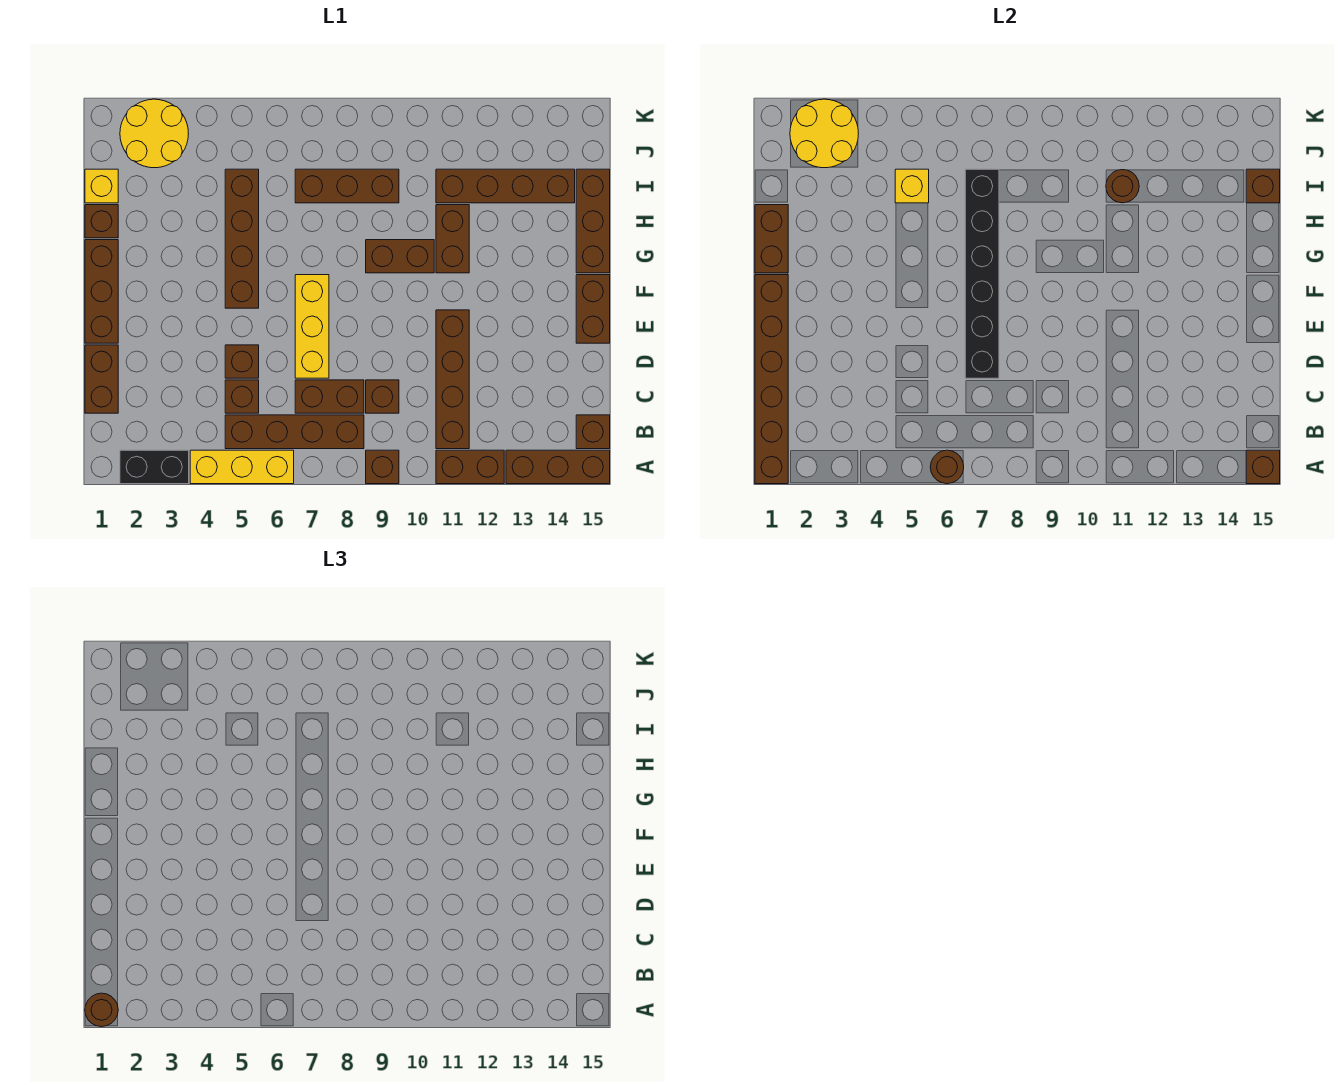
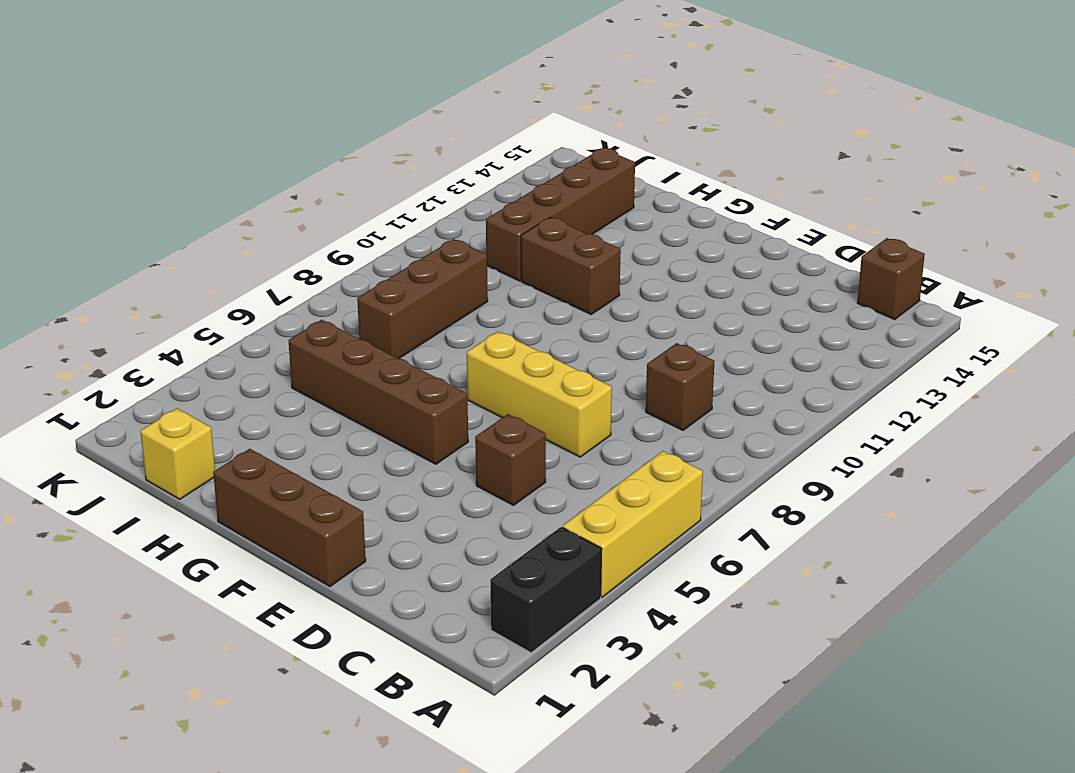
none -> brown brick A9 level 1
none -> brown brick A11:A12 level 1
none -> brown brick A13:A15 level 1
none -> brown brick B5:B8 level 1

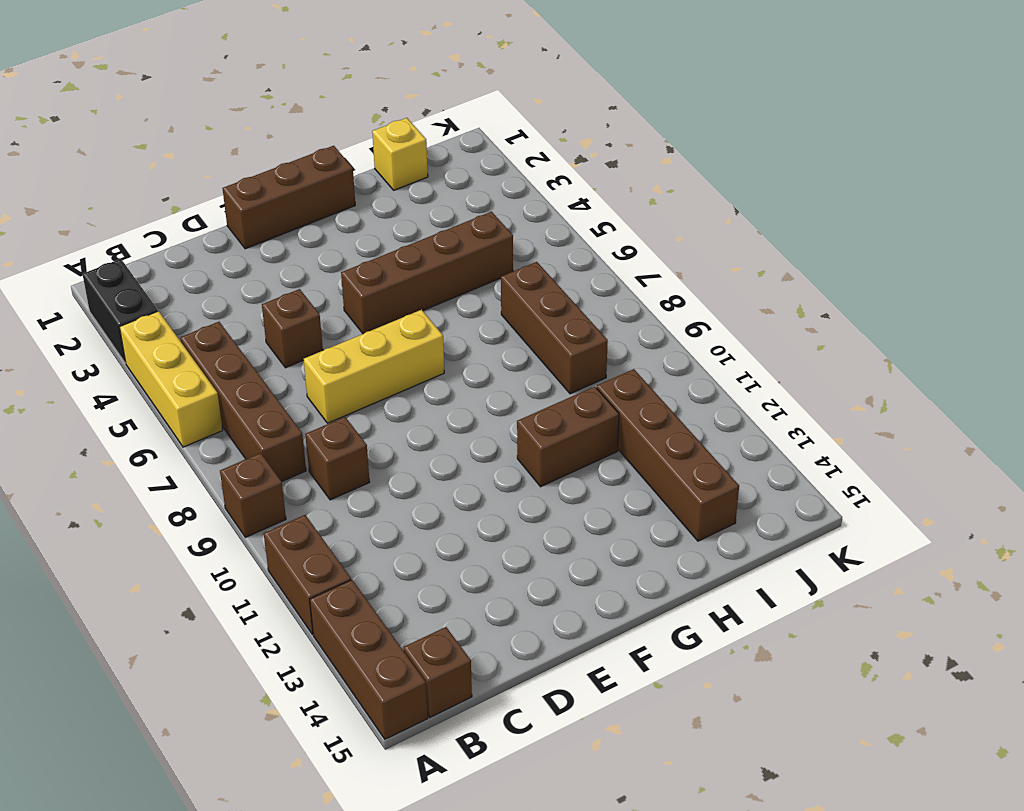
none -> brown brick B11:E11 level 1
none -> brown brick C1:D1 level 1
none -> brown brick C5 level 1
none -> brown brick C7:C8 level 1

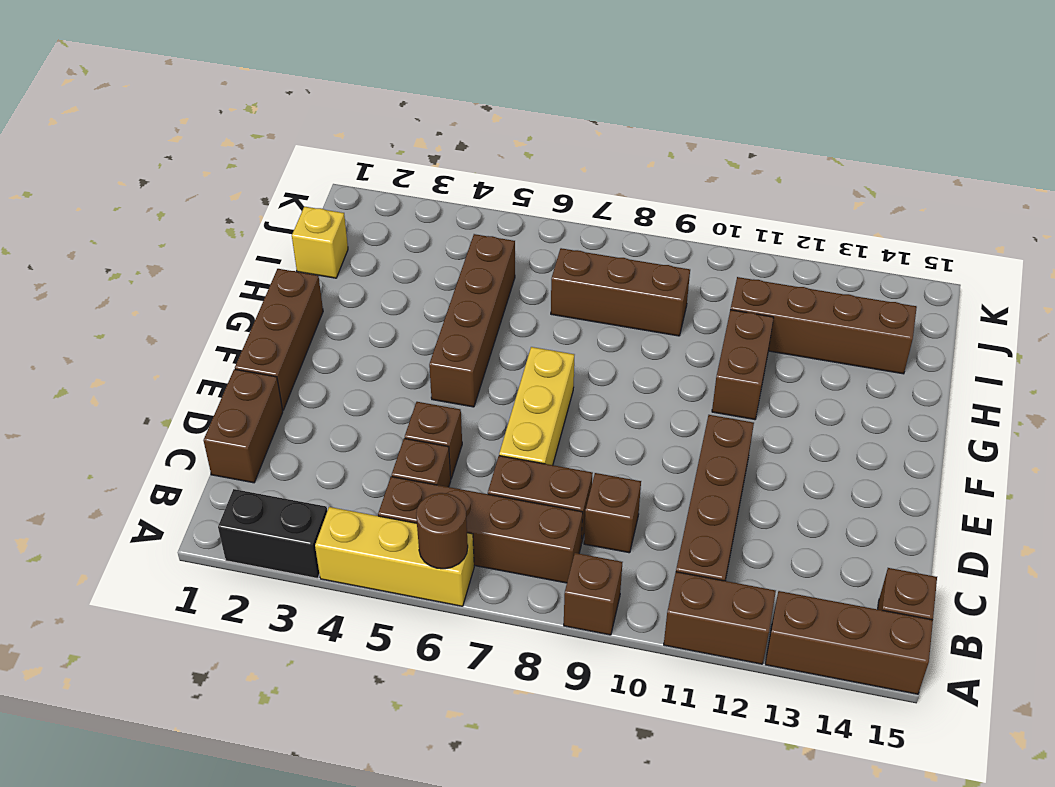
none -> brown brick E15:F15 level 1
none -> brown brick G9:G10 level 1
none -> brown brick G15:I15 level 1
none -> brown brick H1 level 1

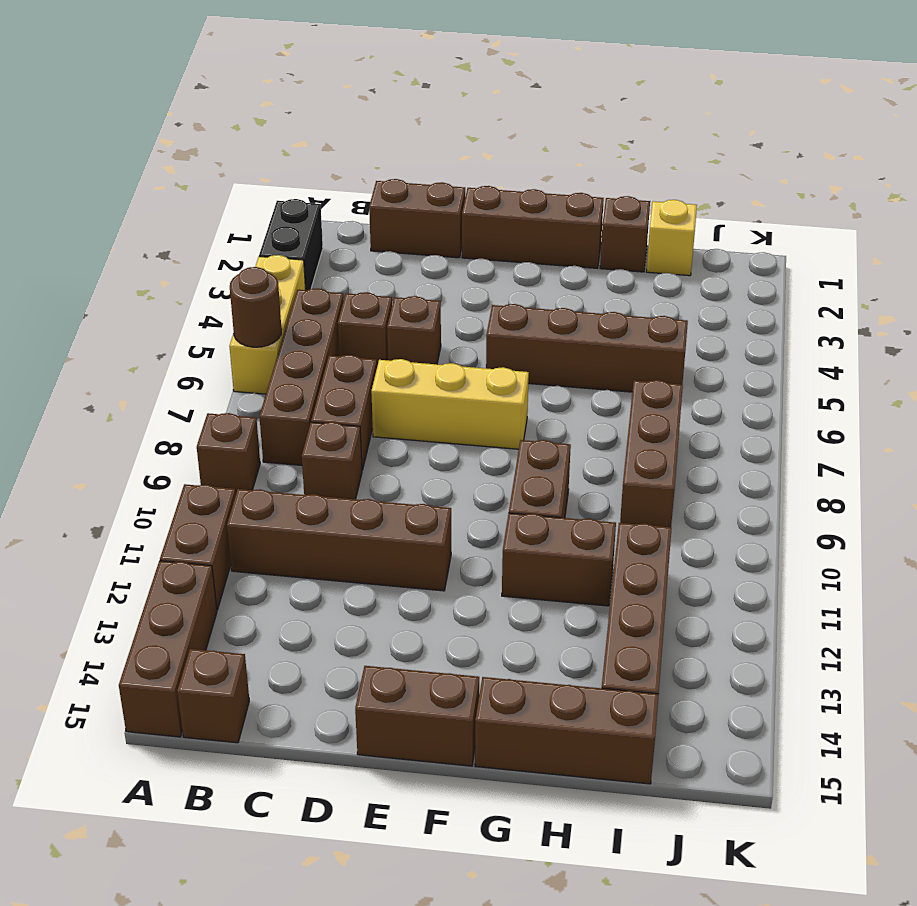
none -> yellow round brick J2:K3 level 1
none -> brown brick A1:F1 level 2
none -> brown brick A15 level 2
none -> black brick D7:I7 level 2

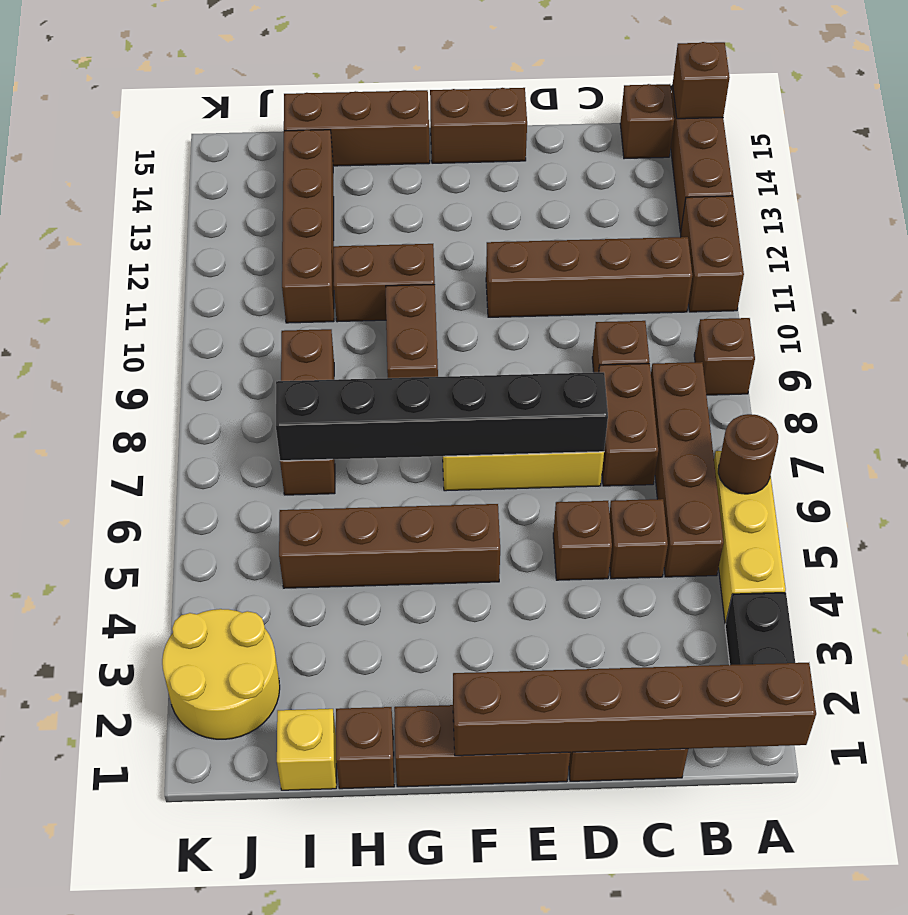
none -> brown brick G1:H1 level 2
none -> yellow brick I5 level 2
none -> brown round brick I11 level 2
none -> brown brick I15 level 2

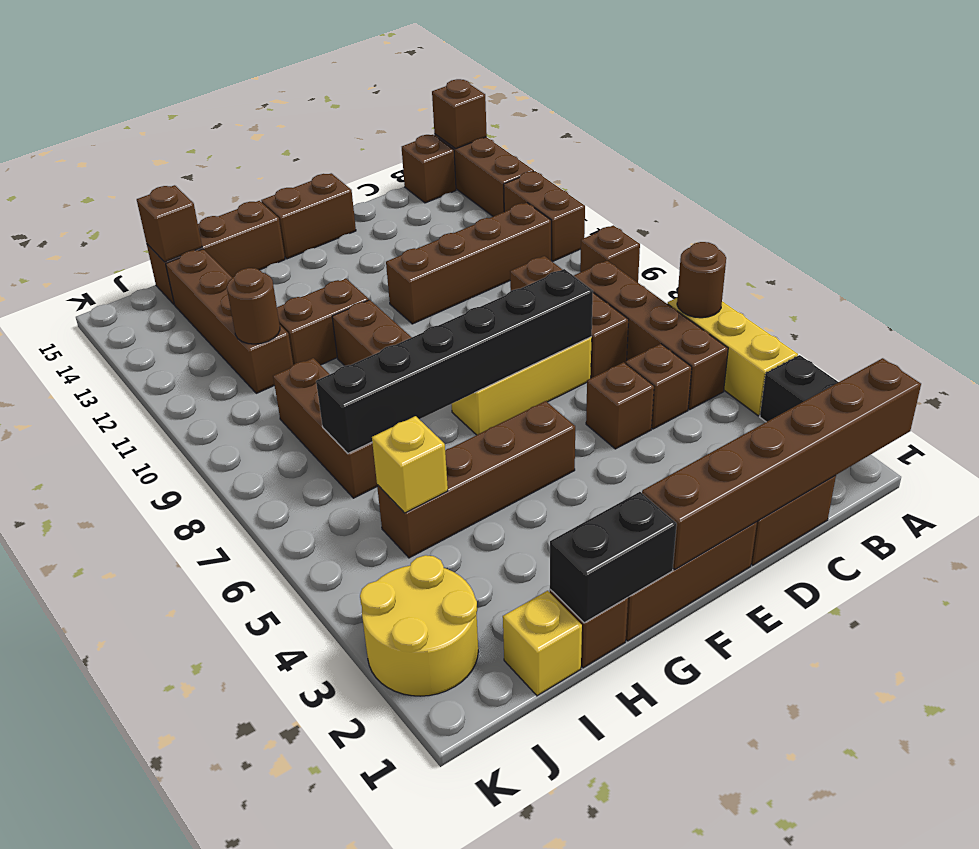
black brick G1:H1 level 2 -> brown brick G1:H1 level 2
none -> yellow round brick J2:K3 level 2
none -> brown round brick A1 level 3

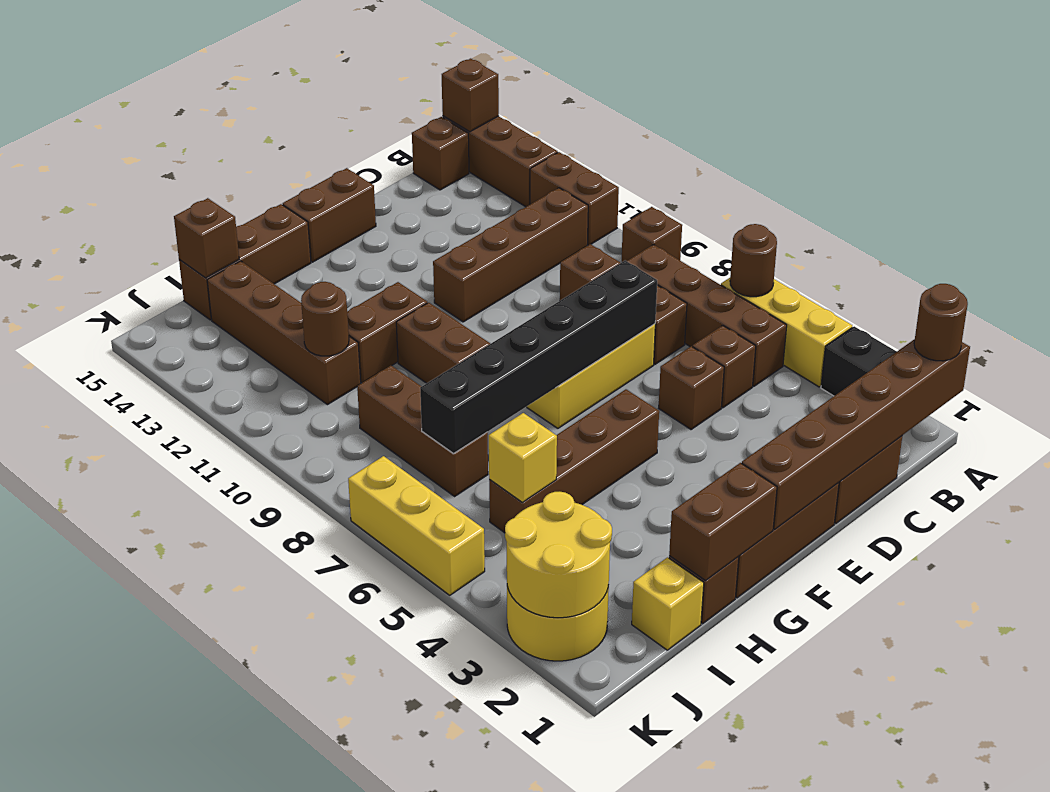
yellow brick K5:K7 level 1 -> none

